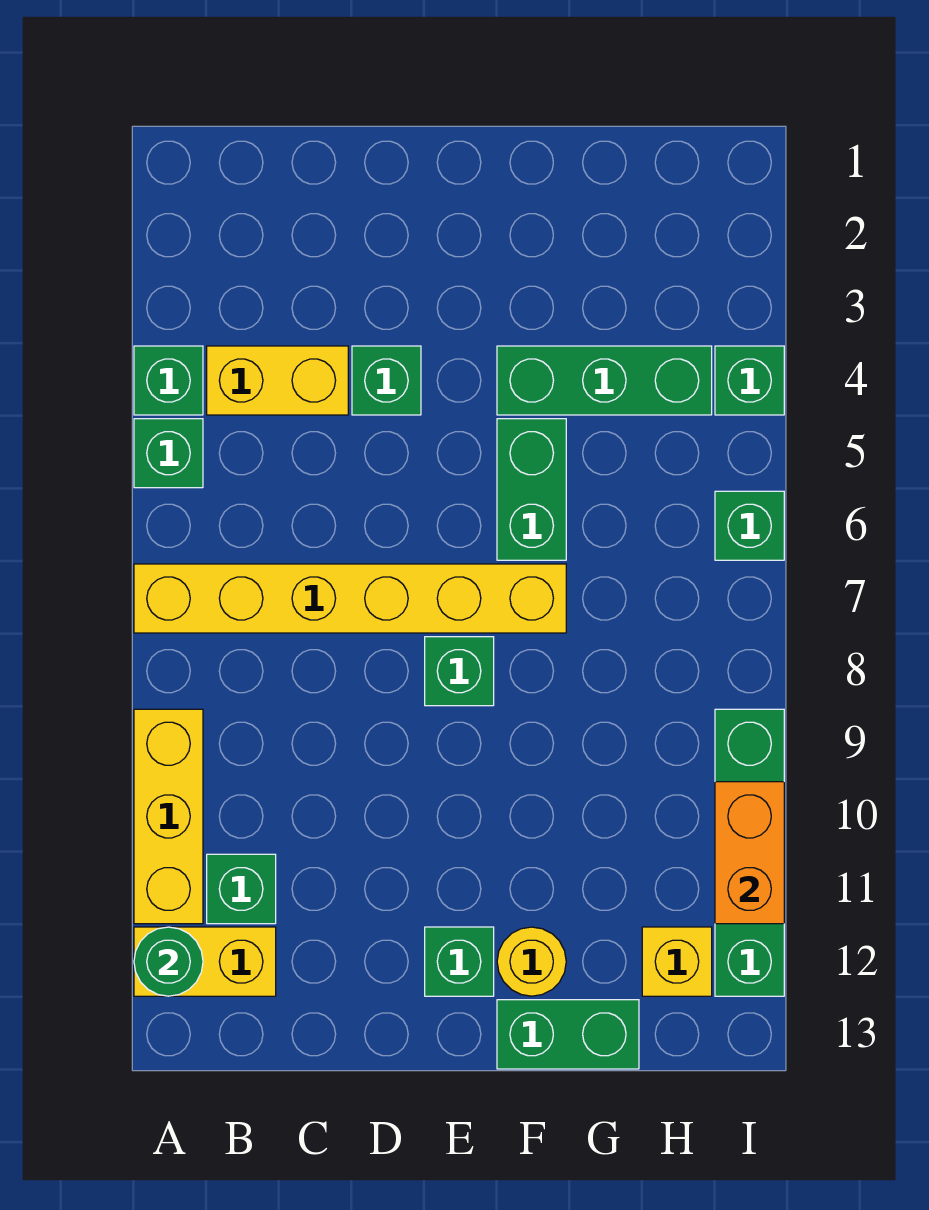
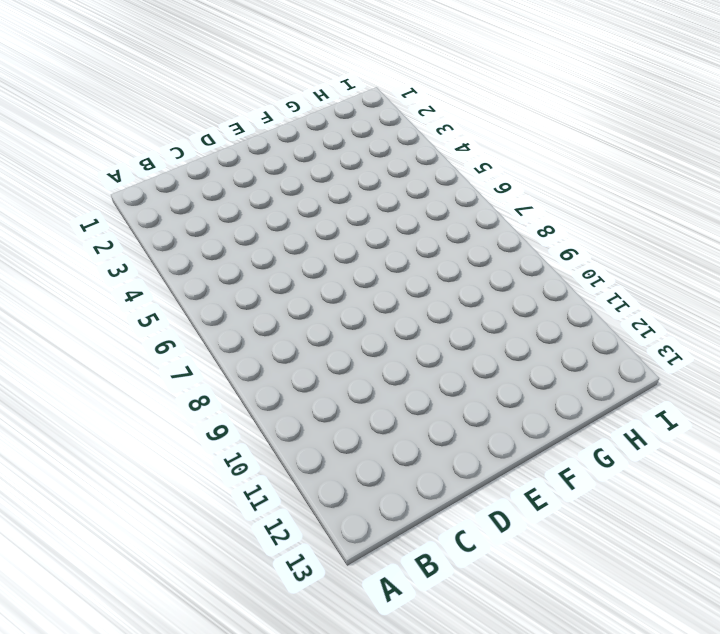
none -> green brick A4 level 1
none -> green brick A5 level 1
none -> yellow brick A7:F7 level 1

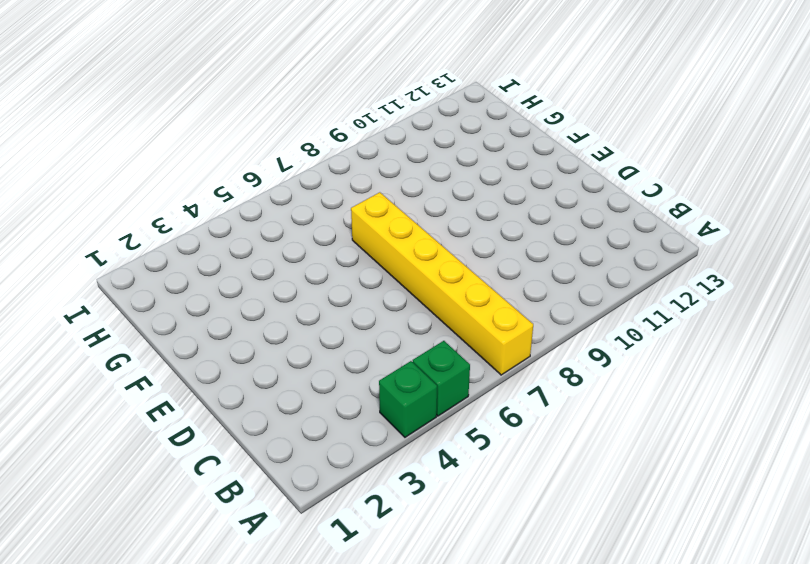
none -> yellow brick A9:A11 level 1
none -> yellow brick A12:B12 level 1
none -> yellow brick B4:C4 level 1

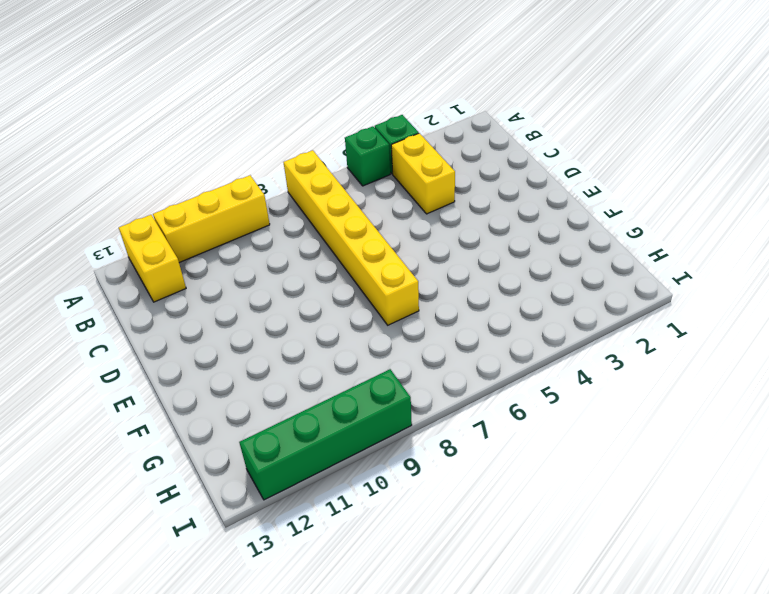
none -> green brick B11 level 1
none -> green brick D4 level 1
none -> green brick E8 level 1

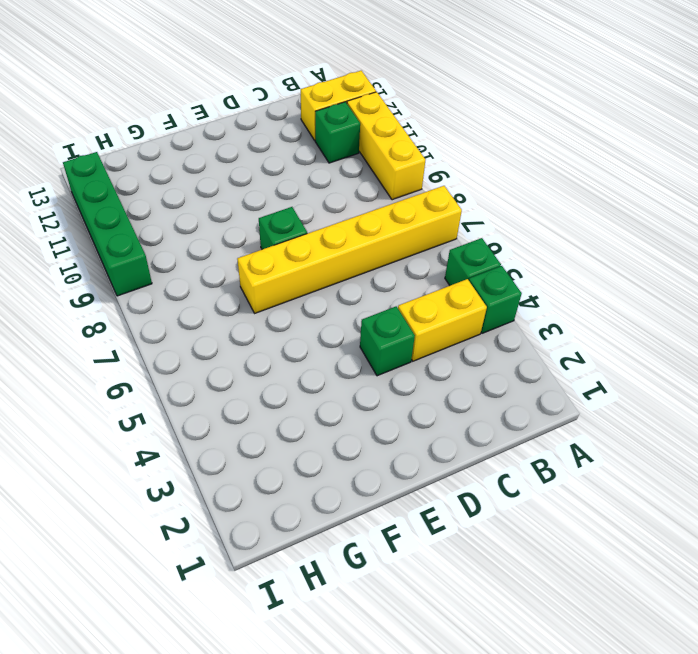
none -> green brick E12 level 1
none -> green brick F4:H4 level 1
none -> green brick F5:F6 level 1

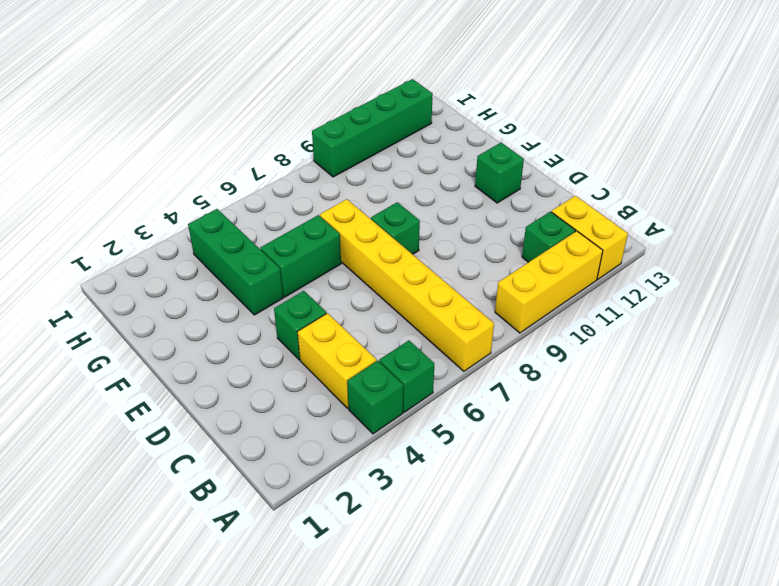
none -> yellow round brick F12 level 1
none -> green brick F13:G13 level 1
none -> yellow brick H12 level 1

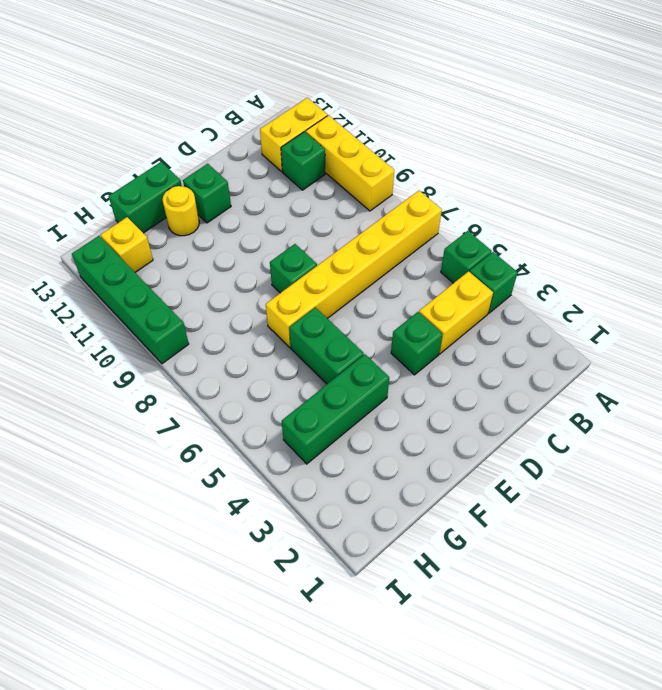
none -> green brick I4 level 1
none -> green brick I6 level 1
none -> green round brick A12 level 2

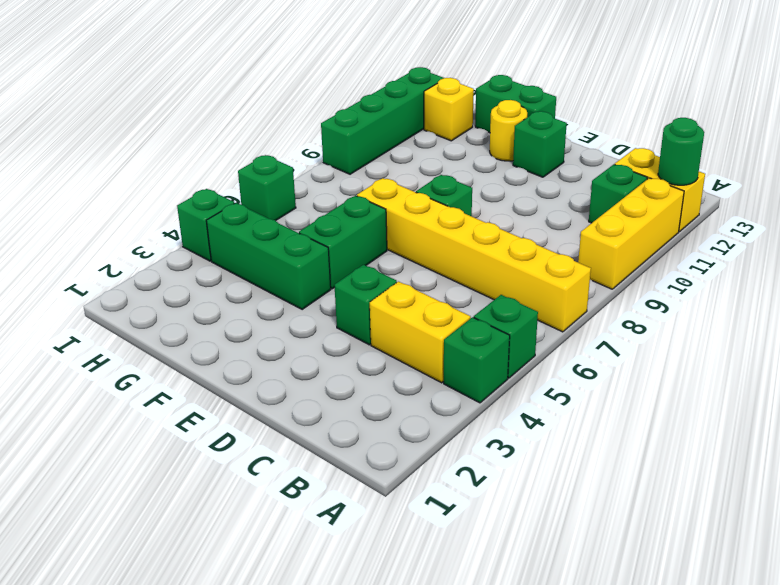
none -> orange brick I10:I11 level 2

